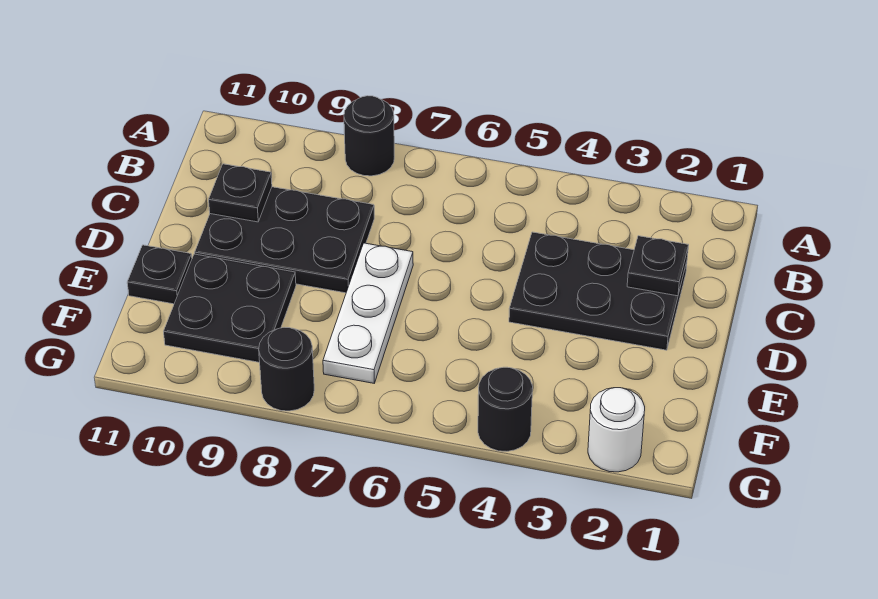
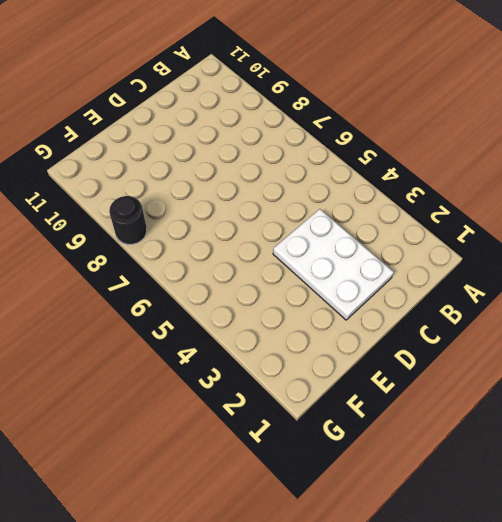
white plate C2:D4 level 1 -> black plate C2:D4 level 1
none -> black round brick A8 level 1
none -> black plate C8:D10 level 1

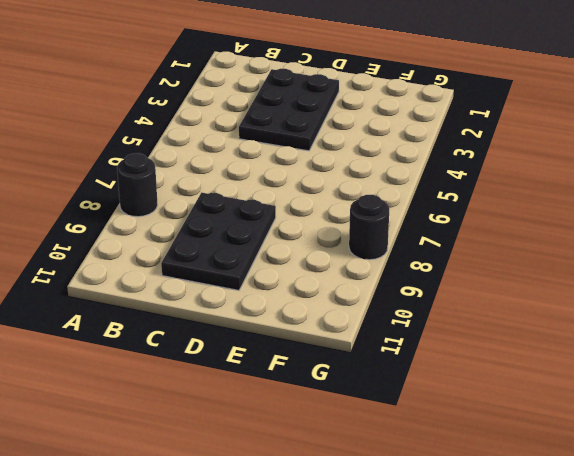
none -> white plate D7:F7 level 1
none -> black plate E9:F10 level 1

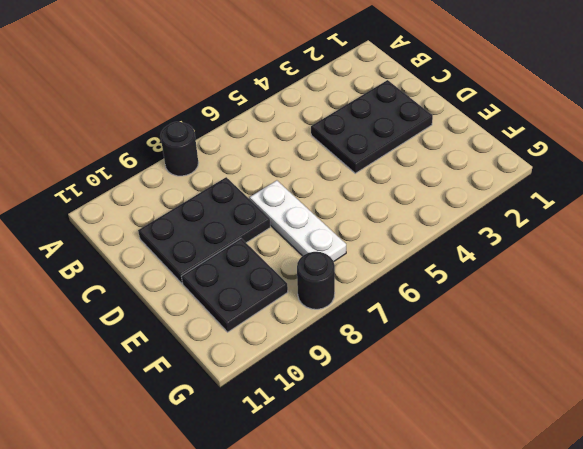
none -> black plate E11 level 1
none -> white round brick G2 level 1

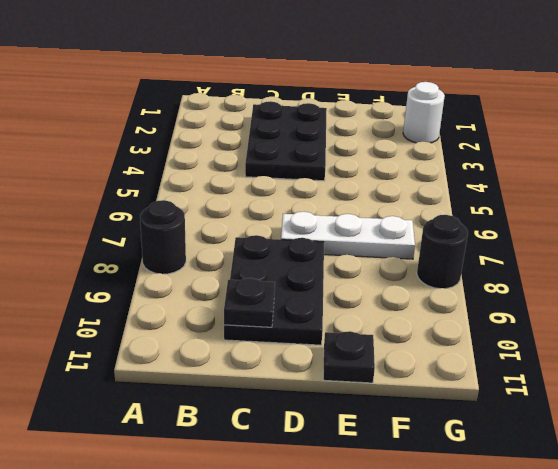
none -> black plate E9:F10 level 1
none -> black round brick G4 level 1

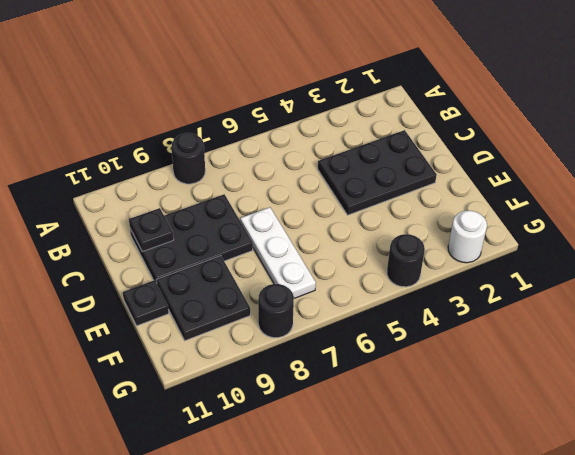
none -> black plate C2 level 2

